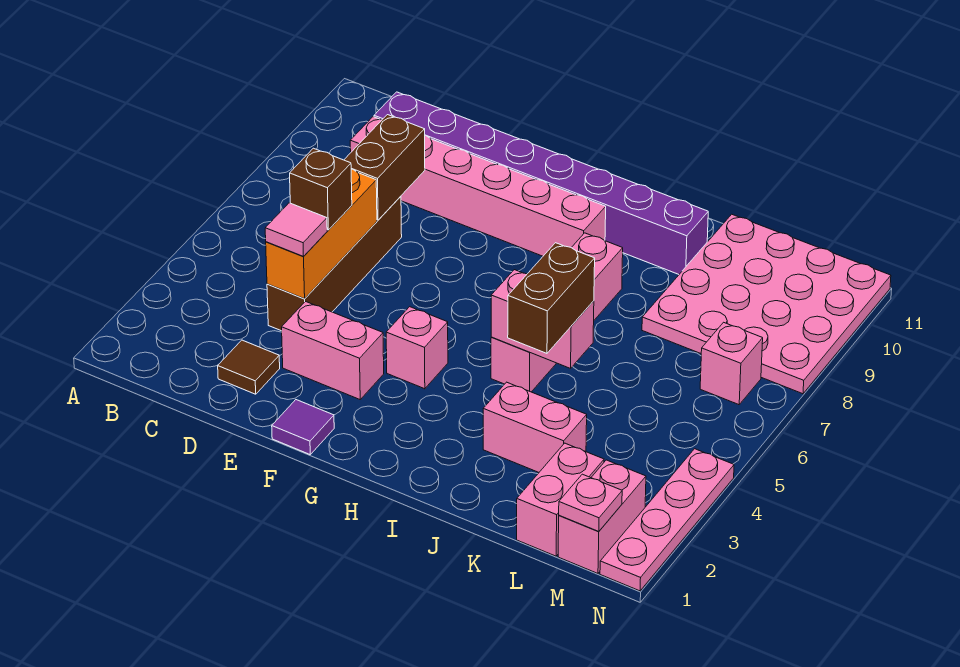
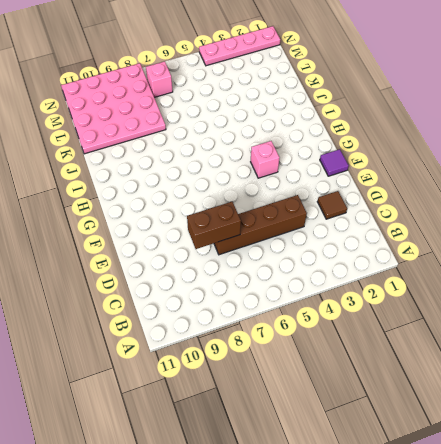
none -> pink brick C9:H9 level 1
none -> purple brick C10:J10 level 1
none -> pink brick E3:F3 level 1

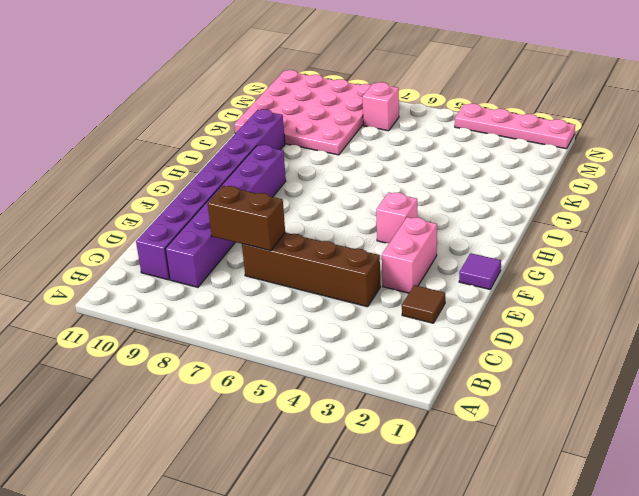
purple brick C9:H9 level 1 -> pink brick C9:H9 level 1
none -> pink brick I5:I8 level 1
none -> pink brick J3:K3 level 1
none -> pink brick L1:L2 level 1

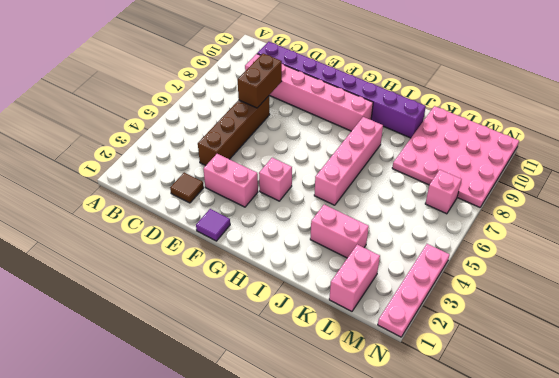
none -> pink brick M1:M2 level 1
none -> orange brick D4:D6 level 2
none -> pink brick I5:J5 level 2

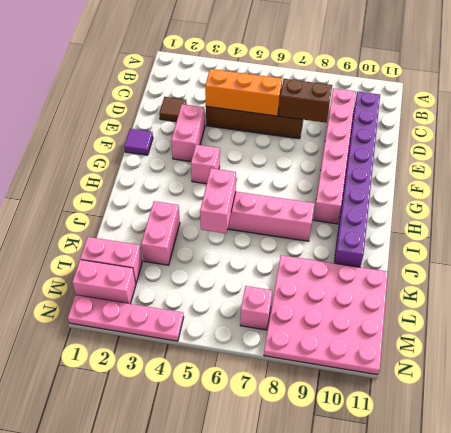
none -> pink plate M1 level 2
none -> pink tile D4 level 3
none -> brown brick D5 level 3

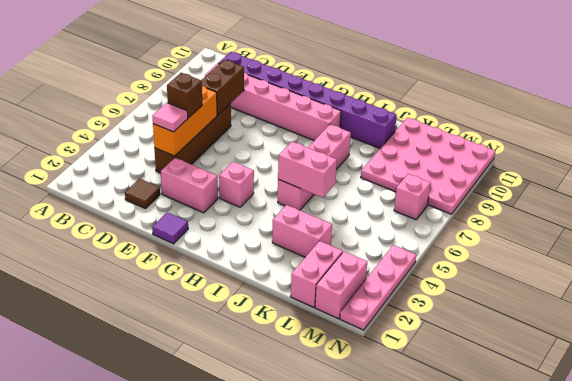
none -> pink plate M1 level 2
none -> brown brick J4:J5 level 3

